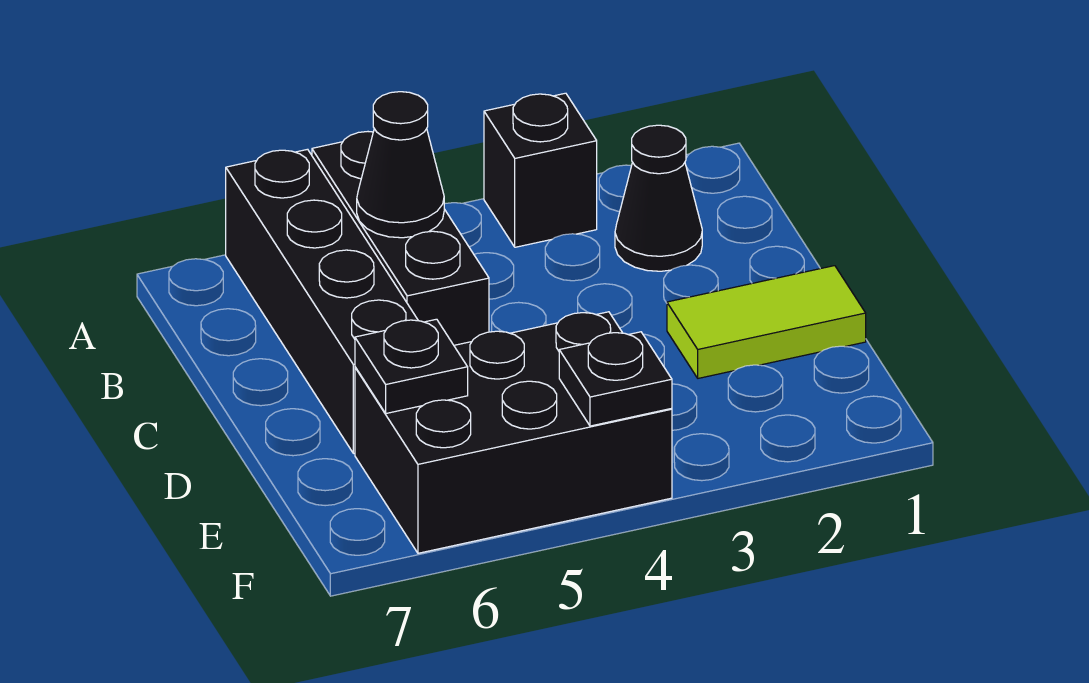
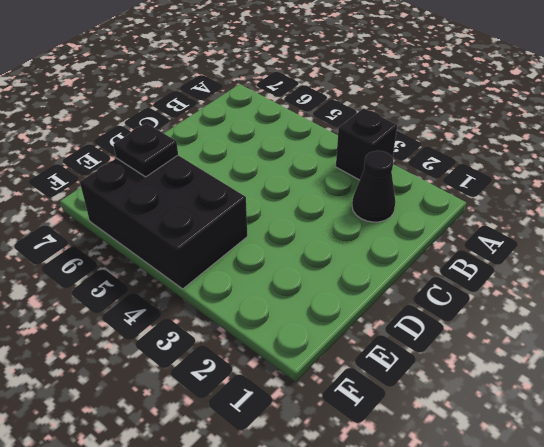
none -> black brick A5:C5 level 1
none -> black brick A6:D6 level 1

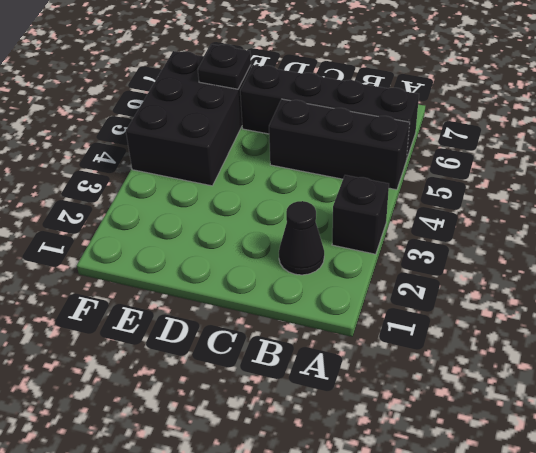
none -> lime tile D1:D2 level 1
none -> black cone B5 level 2

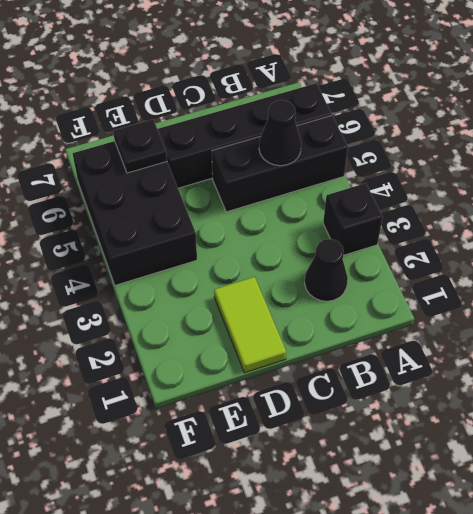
none -> black plate F4 level 2

